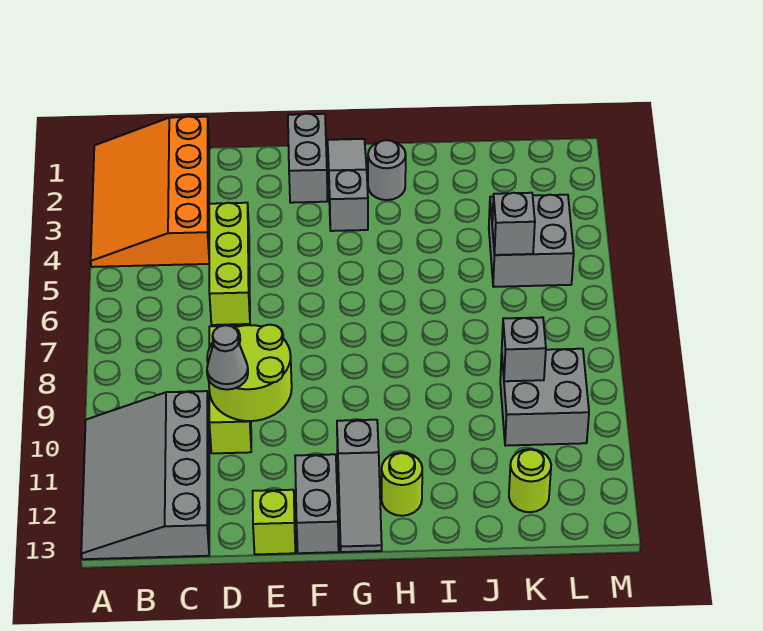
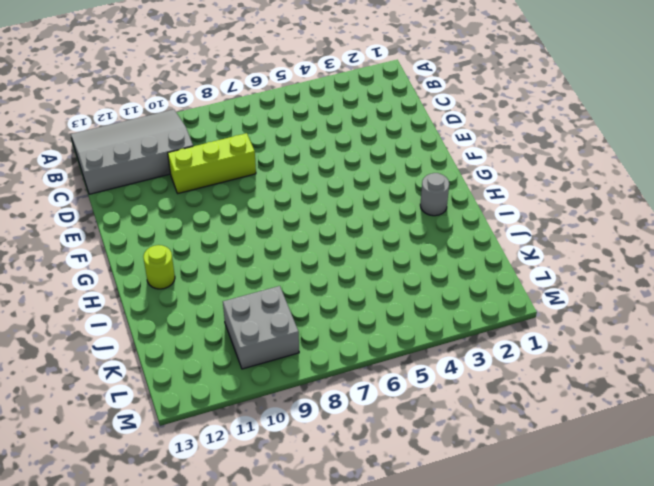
none -> orange slope A1:C4 level 1 top C
none -> lime brick D4:D6 level 1
none -> lime brick E13 level 1

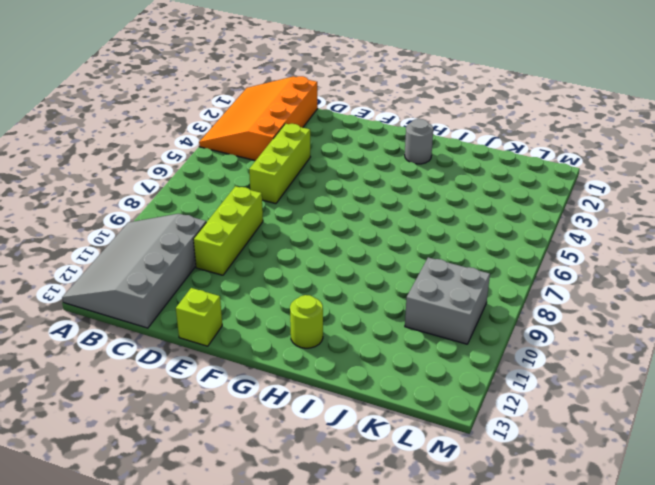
none -> grey brick F1:F2 level 1
none -> grey brick F12:F13 level 1
none -> grey slope G1:G3 level 1 top 3

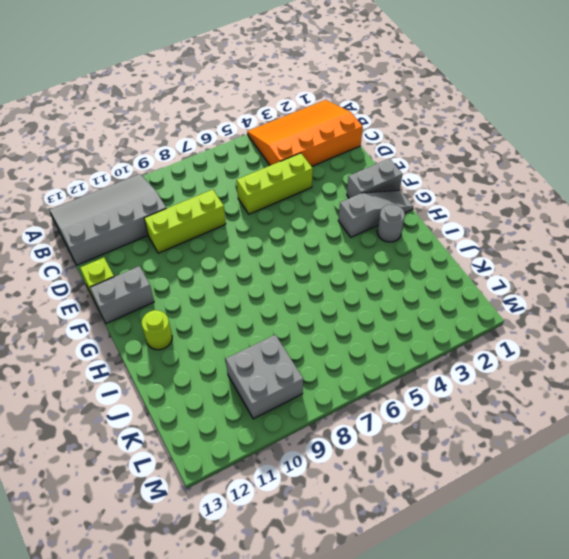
none -> grey slope G11:G13 level 1 top 11
none -> grey brick K4:L5 level 1
none -> lime round brick K12 level 1

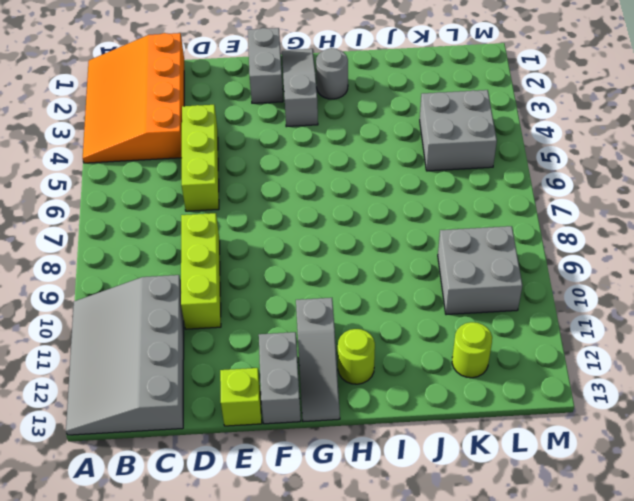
none -> lime round brick D9:E10 level 2
none -> grey brick K5 level 2
none -> grey brick K9 level 2

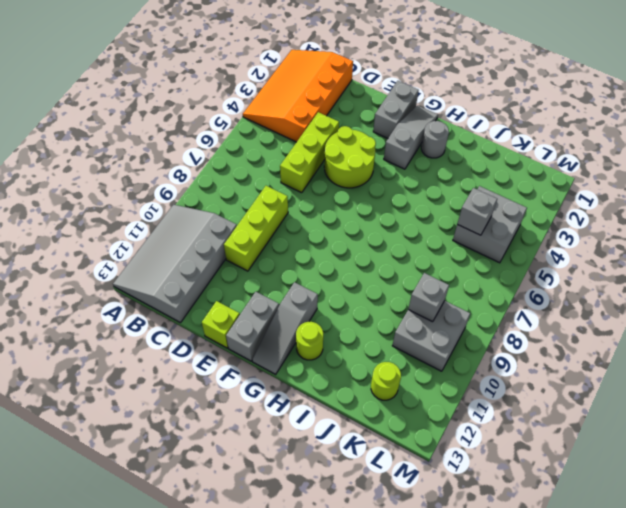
lime round brick E4:F5 level 1 -> lime round brick D9:E10 level 2
none -> grey cone D10 level 3

